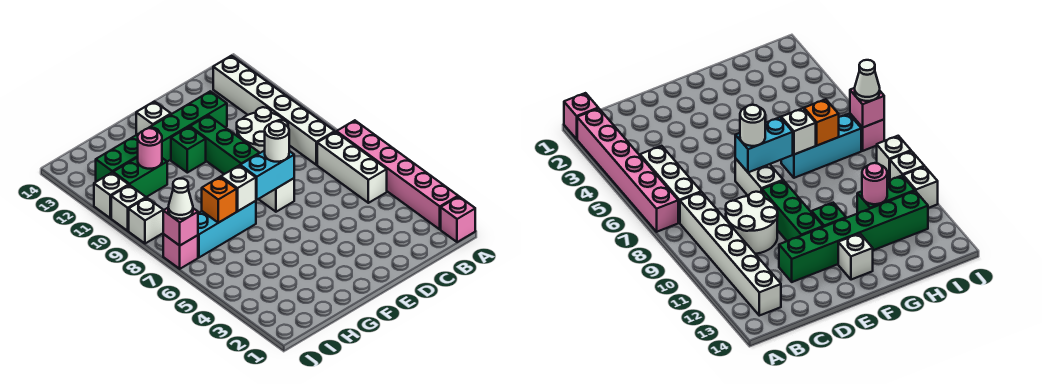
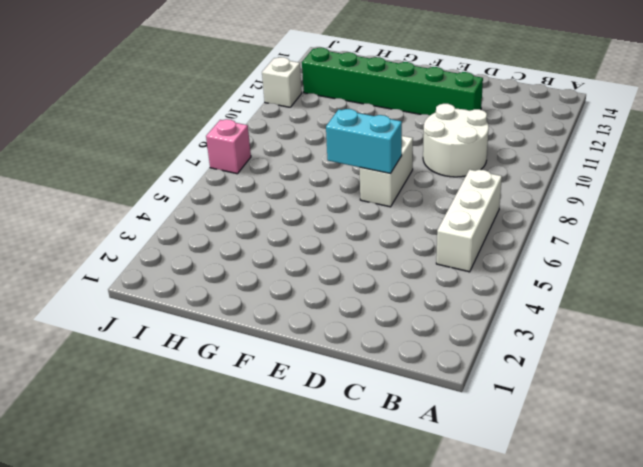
none -> pink brick A1 level 1
none -> pink brick A2:A7 level 1
none -> white brick B8:B13 level 1

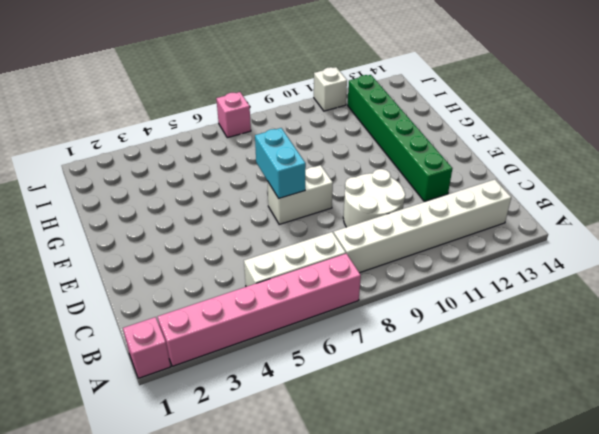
none -> green brick E9:E11 level 1
none -> green brick F11 level 1
none -> white brick F13 level 1

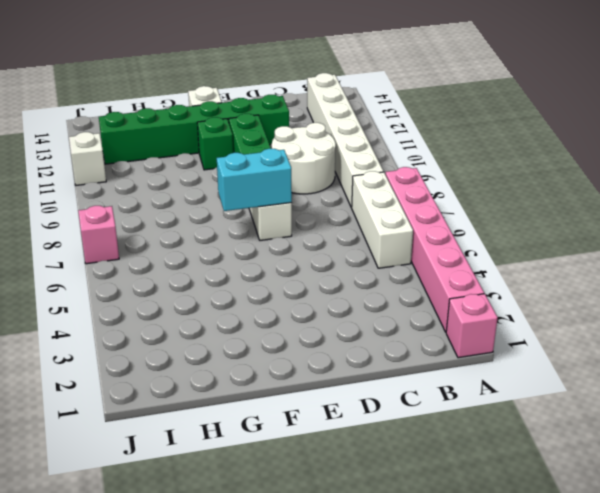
none -> cyan brick G7:I7 level 1
none -> green brick H11:I11 level 1
none -> white brick J9 level 1

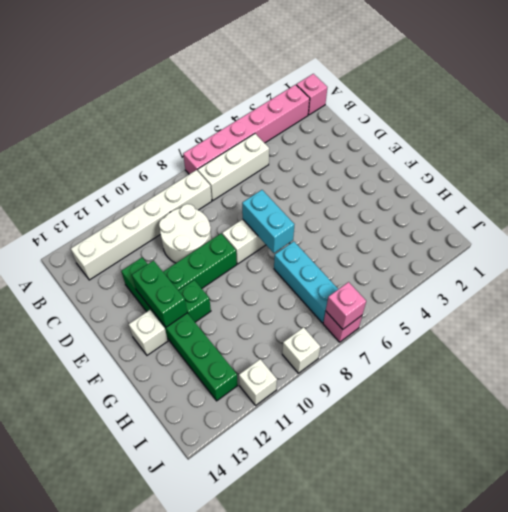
green brick E12:F12 level 2 -> green brick H11:I11 level 1
none -> white brick J10 level 1
none -> white brick G7 level 2
none -> orange brick H7 level 2

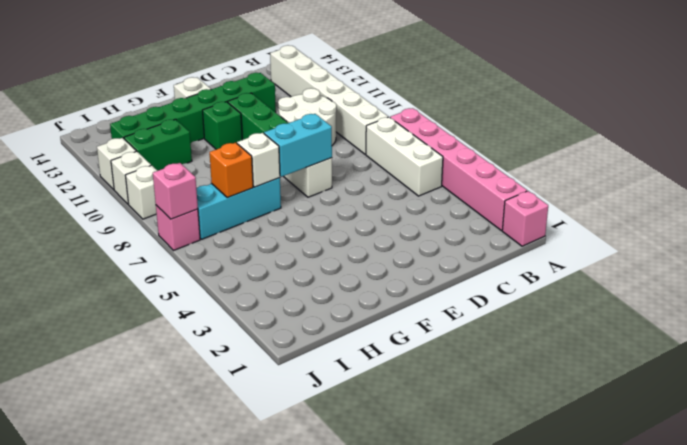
none -> pink round brick H11 level 2
none -> white round brick E7 level 3
none -> white cone J7 level 3

